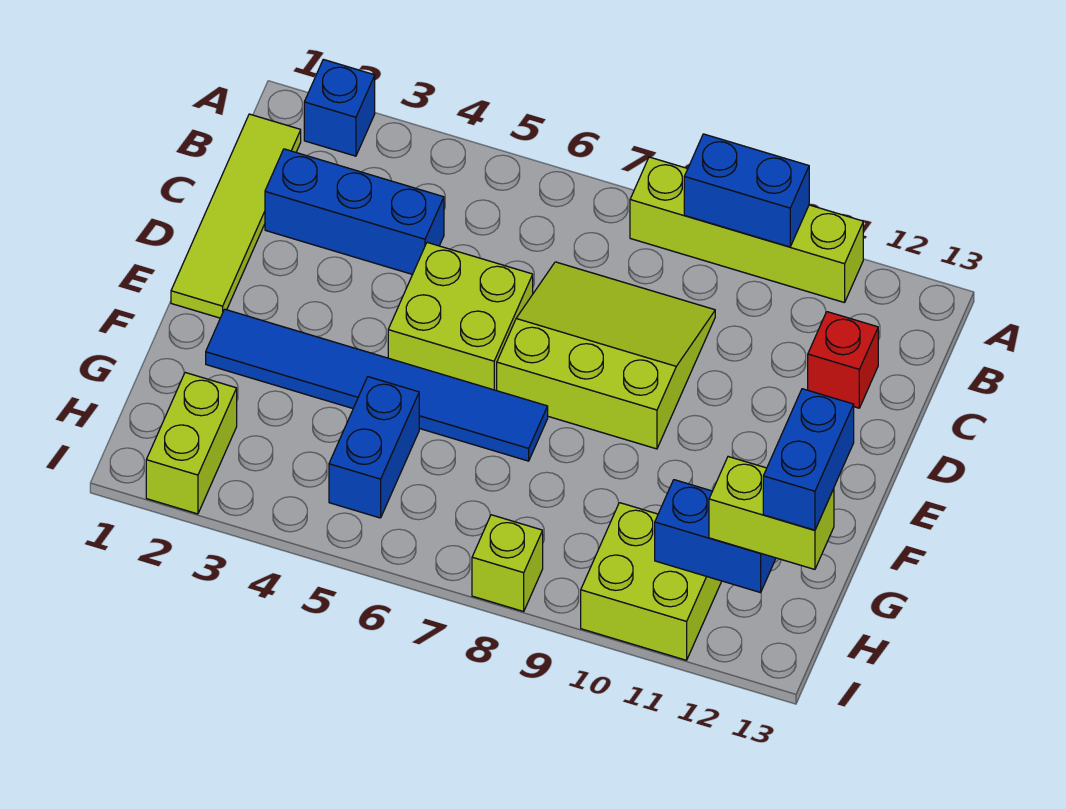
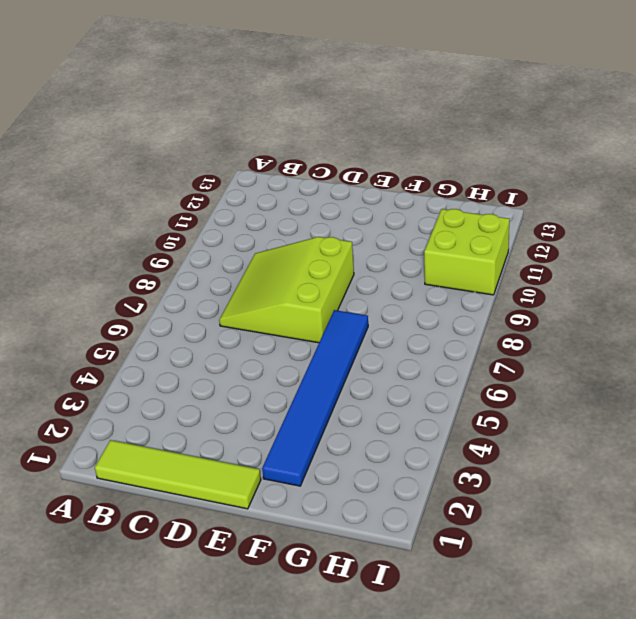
none -> blue brick A2 level 1
none -> lime brick A8:A11 level 1
none -> blue brick C2:C4 level 1

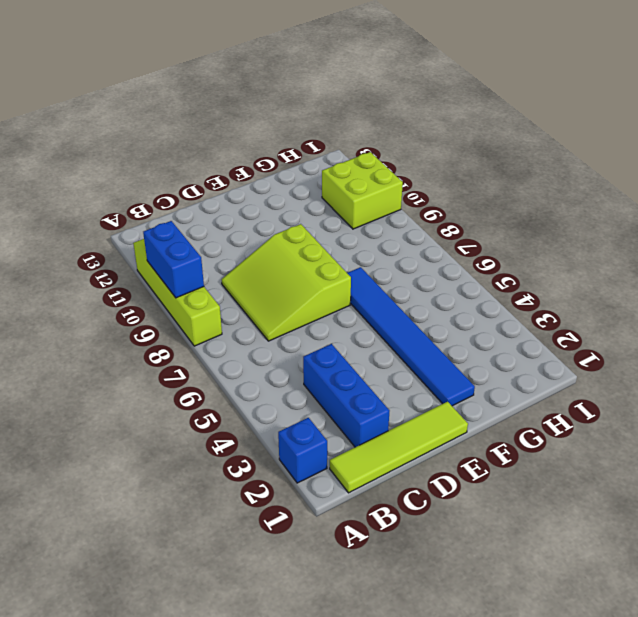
none -> red brick C12 level 1
none -> lime brick D5:E6 level 1
none -> blue brick G5:H5 level 1

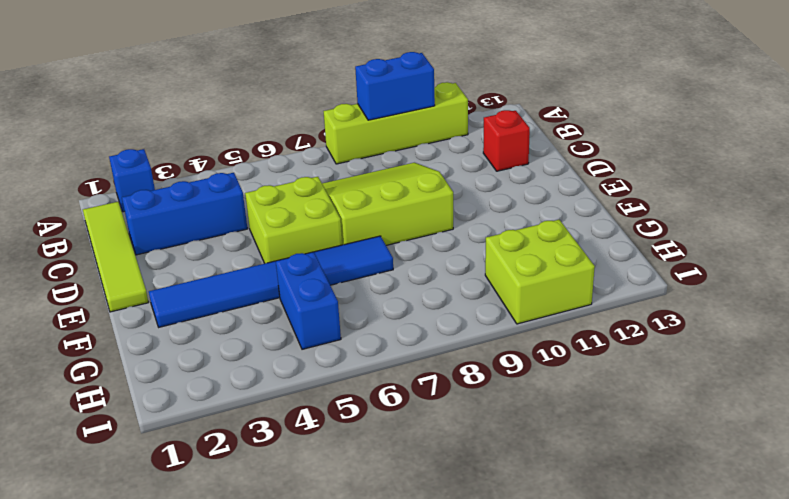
none -> lime brick H2:I2 level 1
none -> lime brick I8 level 1
none -> blue brick H11:H12 level 2

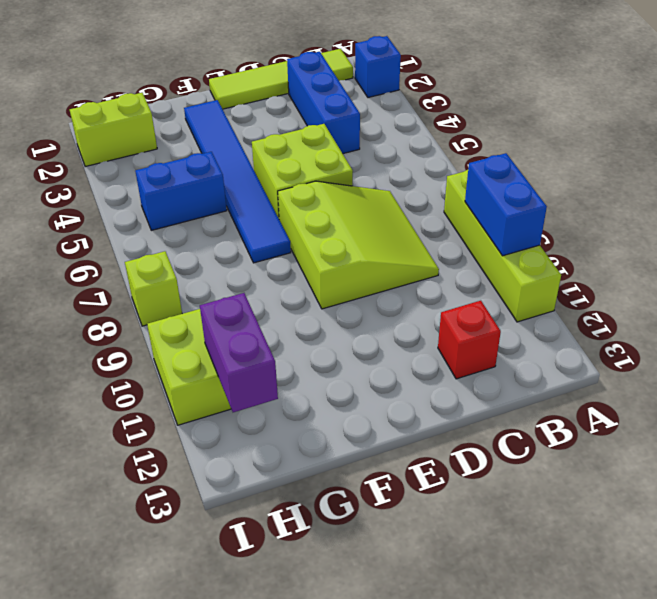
purple brick H11:H12 level 2 -> blue brick H11:H12 level 2
none -> lime brick H12:H13 level 3
none -> blue brick G13:H13 level 4

